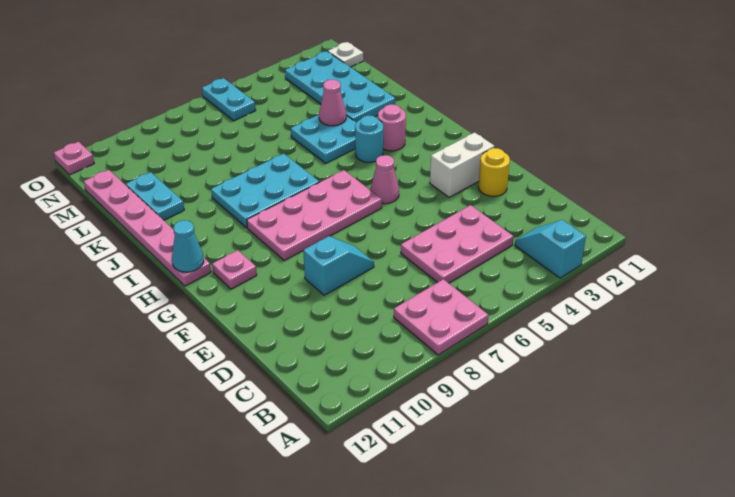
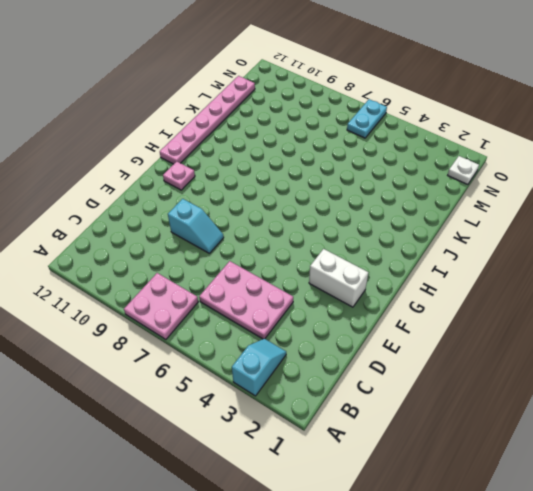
none -> yellow round brick E2 level 1
none -> pink cone G5 level 1
none -> pink plate G6:H9 level 1

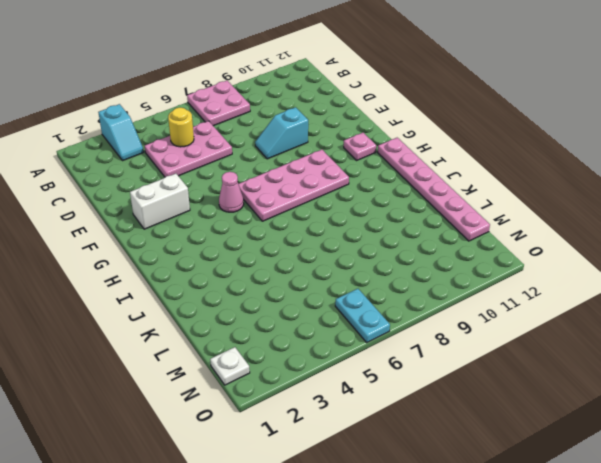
yellow round brick C5 level 2 -> yellow round brick E2 level 1
none -> pink round brick I3 level 1
none -> cyan round brick I4 level 1
none -> cyan plate I7:J9 level 1

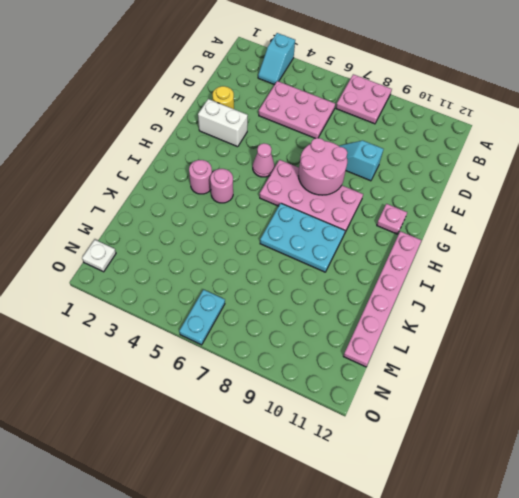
pink round brick F7:G8 level 2 -> none
pink round brick I4 level 1 -> cyan round brick I4 level 1
none -> cyan plate J4:K5 level 1
none -> cyan plate K2:N3 level 1
none -> cyan plate K11:L11 level 1

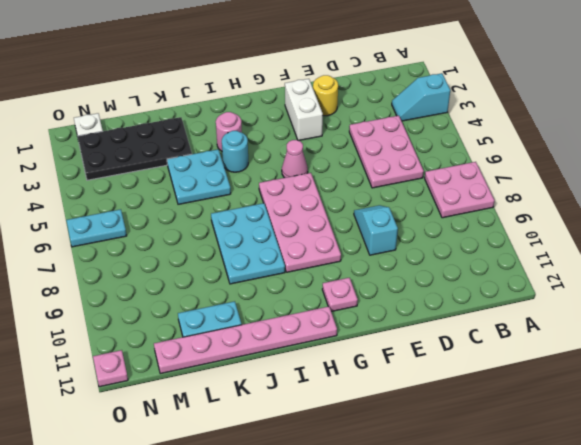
black plate K2:N3 level 1 -> cyan plate K2:N3 level 1
none -> cyan cone H12 level 2
none -> pink cone K4 level 2

